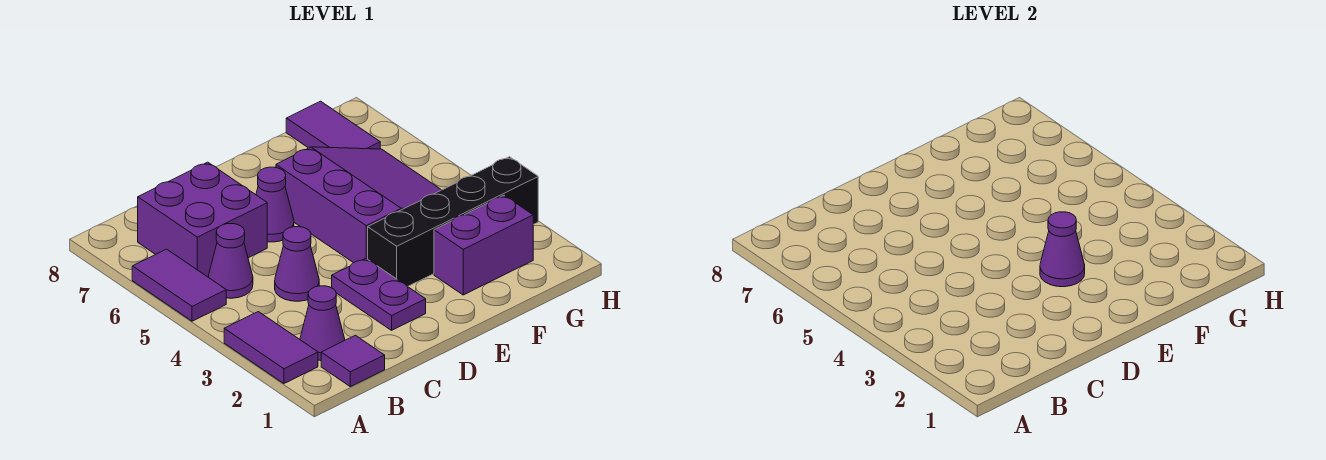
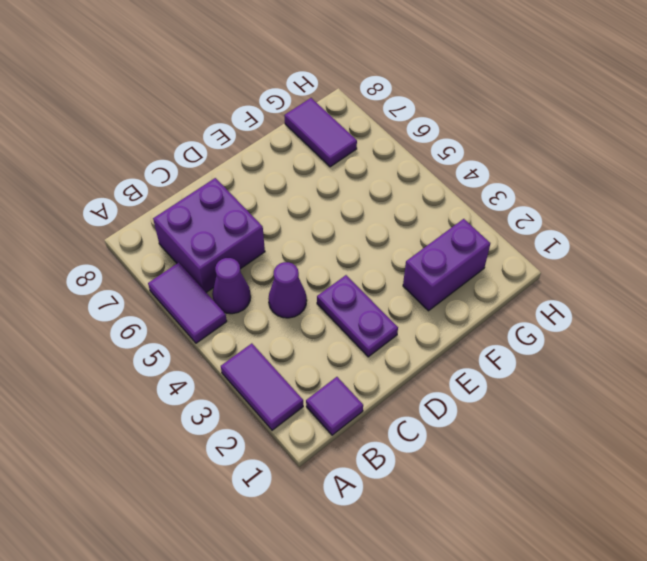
none -> purple cone B2 level 1
none -> purple cone D6 level 1
none -> black brick E3:H3 level 1

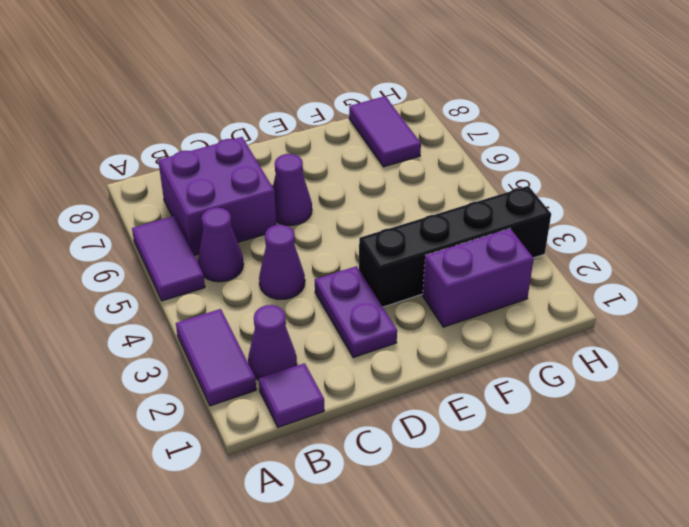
none -> purple slope E4:G6 level 1 top E
none -> purple cone E3 level 2

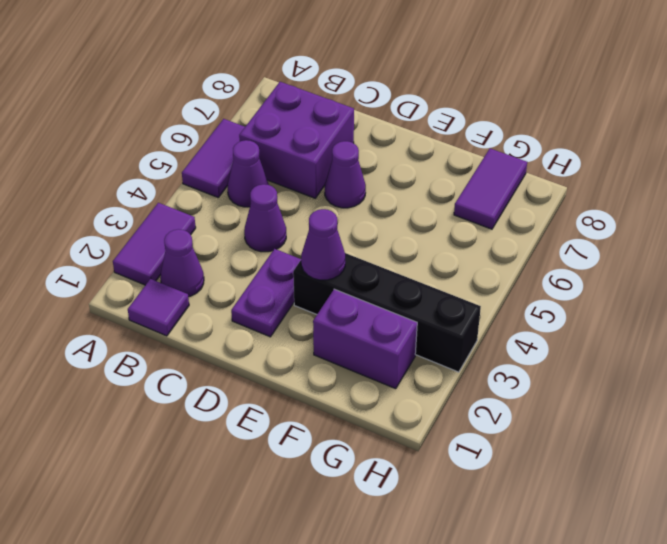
none -> purple slope E4:G6 level 1 top E

